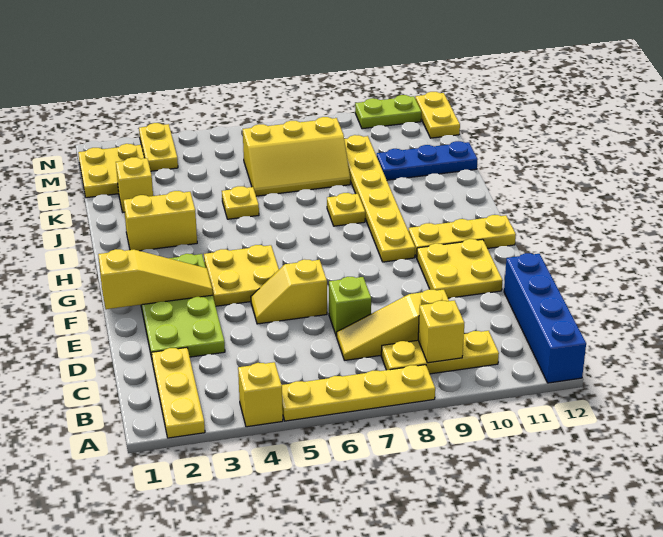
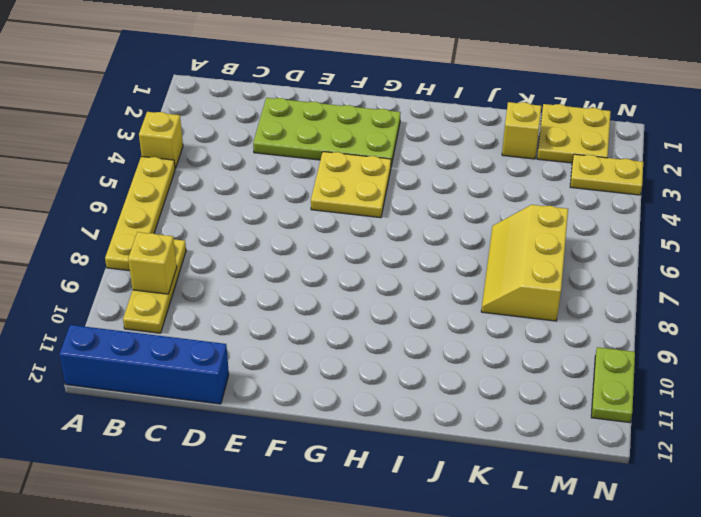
none -> yellow plate A2:C2 level 1
none -> yellow slope C7:C9 level 1 top 9
none -> lime brick D7 level 1

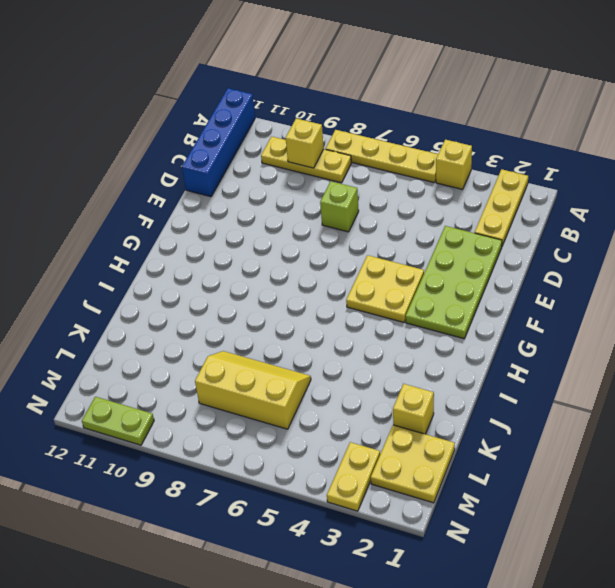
none -> yellow slope C7:C9 level 1 top 9
none -> yellow slope E5:E6 level 1 top 6
none -> yellow plate E10:F11 level 1

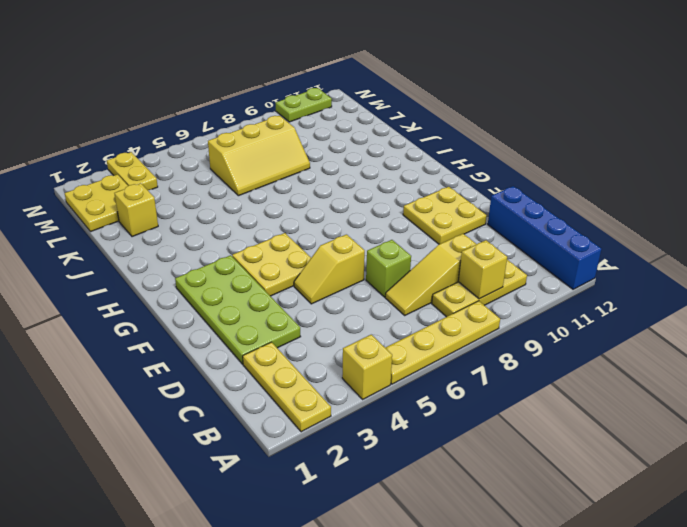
none -> yellow plate G9:L9 level 1
none -> yellow plate G10:G12 level 1
none -> yellow brick I2:I3 level 1

